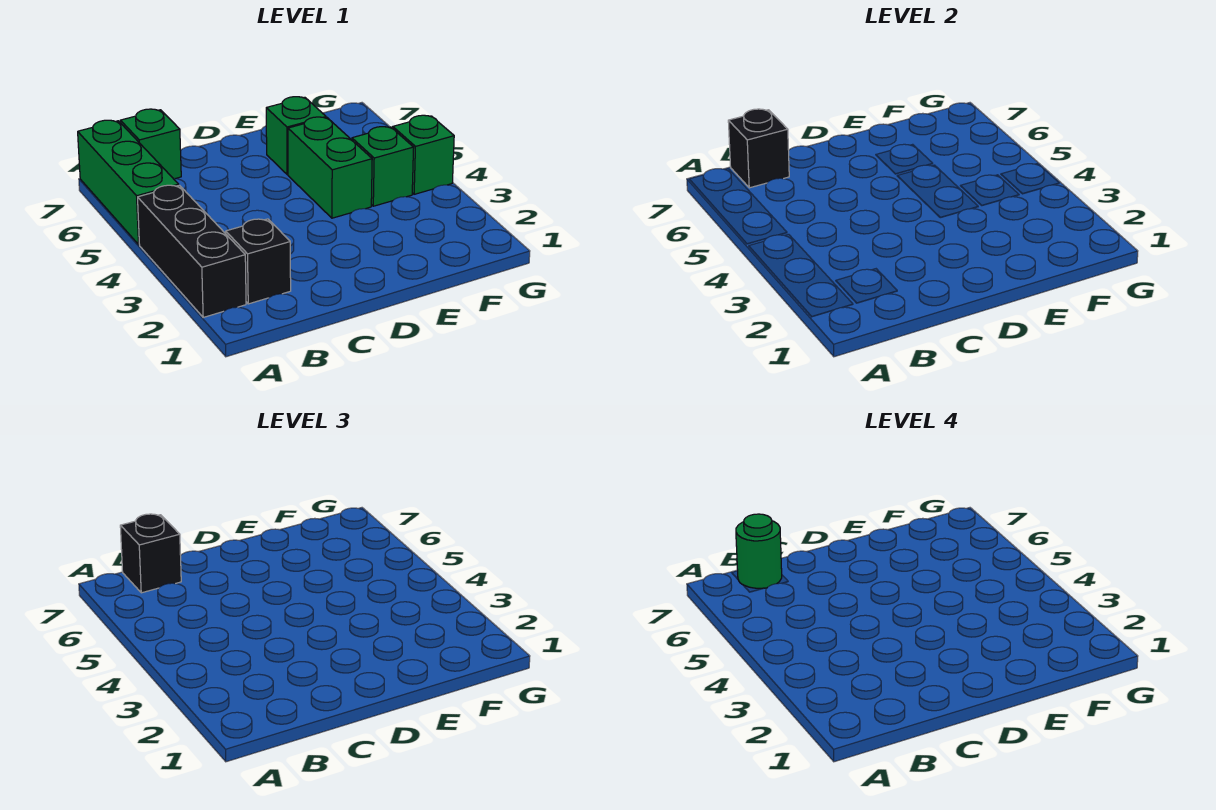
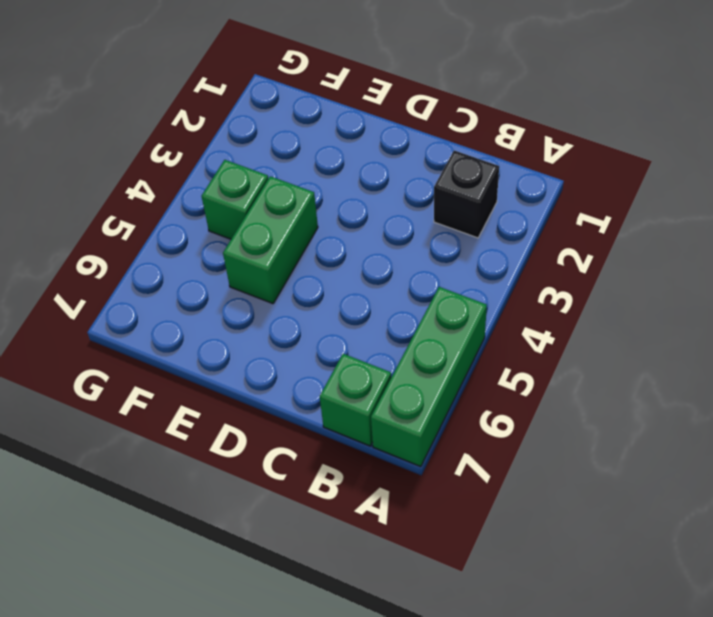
none -> black brick A2:A4 level 1
none -> green brick E6 level 1

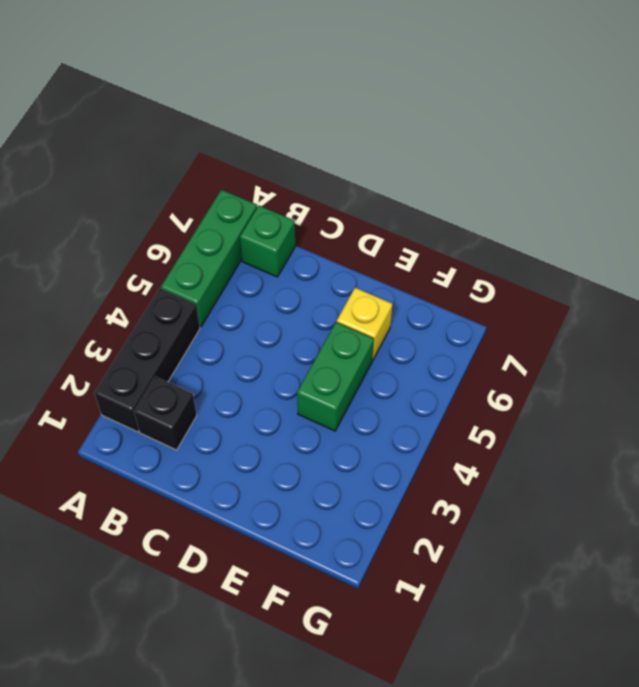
yellow brick E6 level 1 -> green brick E6 level 1
none -> green brick F4 level 1
none -> green brick G4 level 1

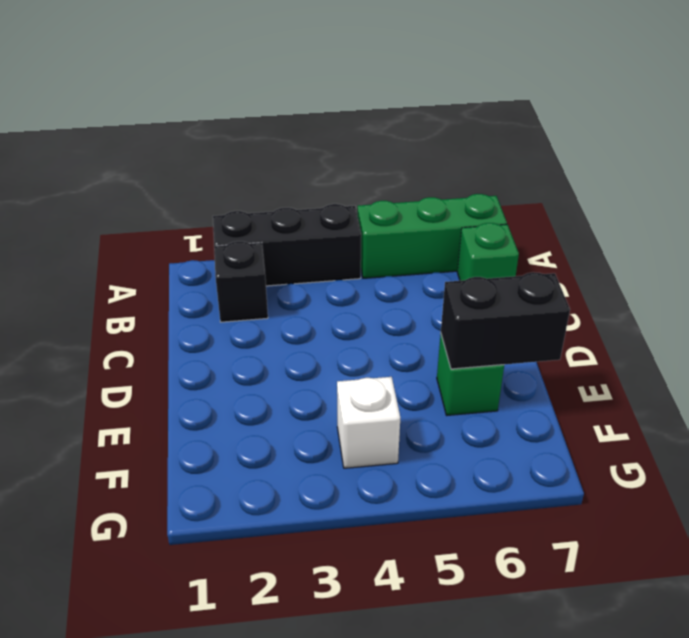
black brick E6:E7 level 2 -> none
white brick F4 level 1 -> green brick F4 level 1
none -> green brick E4:E5 level 1
none -> green brick G4 level 1

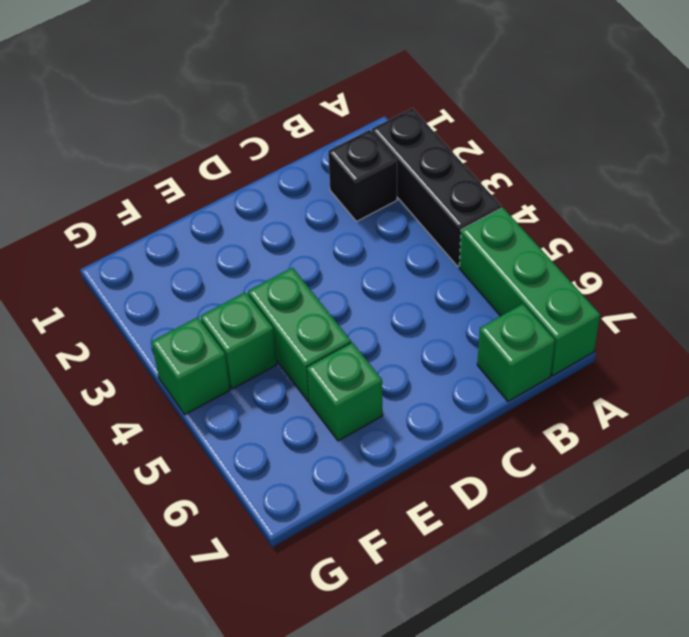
none -> black brick B7 level 2
none -> black brick B7 level 3

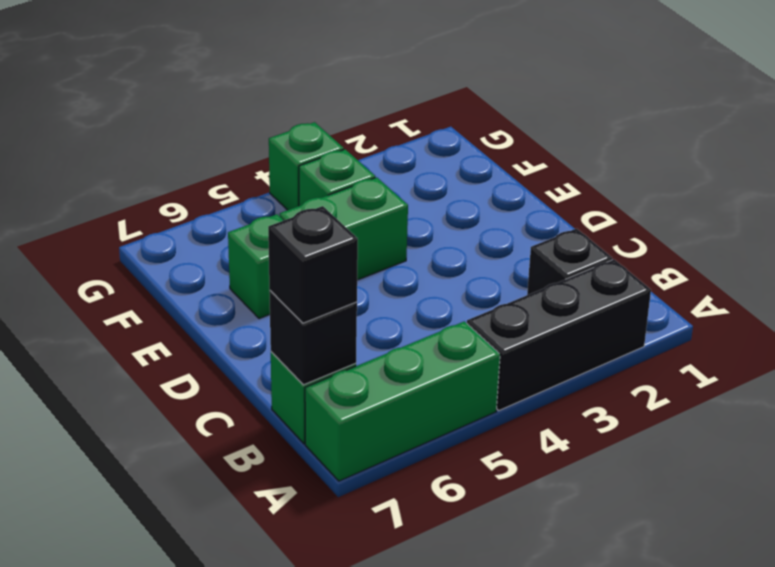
none -> green round brick B7 level 4

